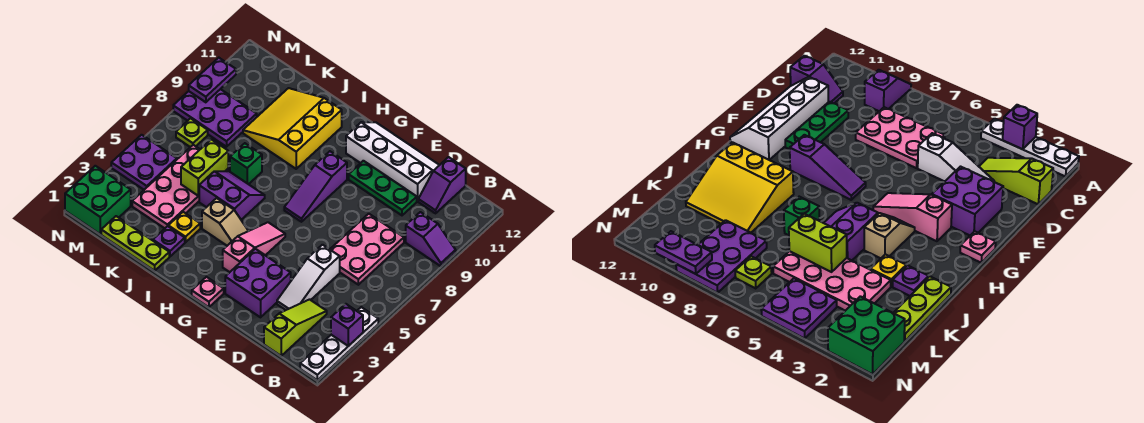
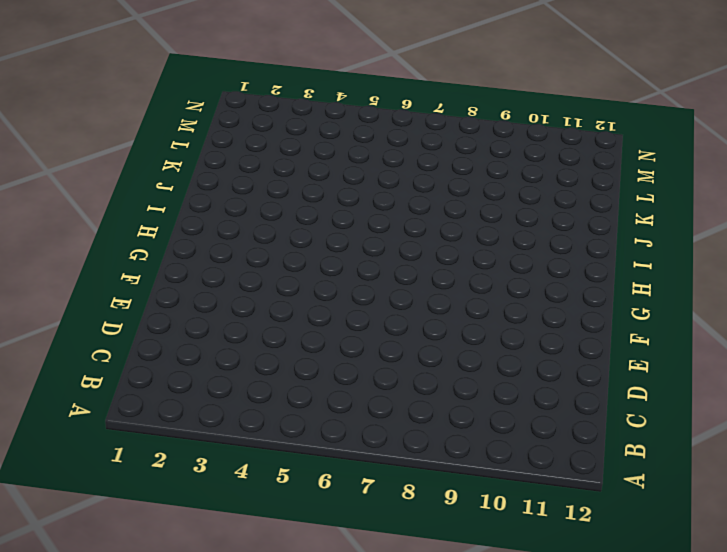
none -> white plate A1:A4 level 1
none -> purple slope A9:B9 level 1 top B
none -> lime slope C1:C3 level 1 top 1

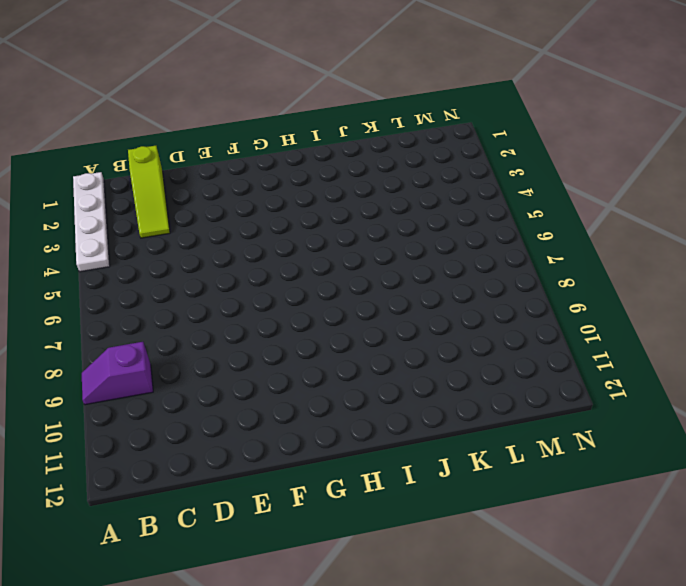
none -> pink plate C6:D8 level 1
none -> purple slope C11:C12 level 1 top 12
none -> white slope D3:D5 level 1 top 5

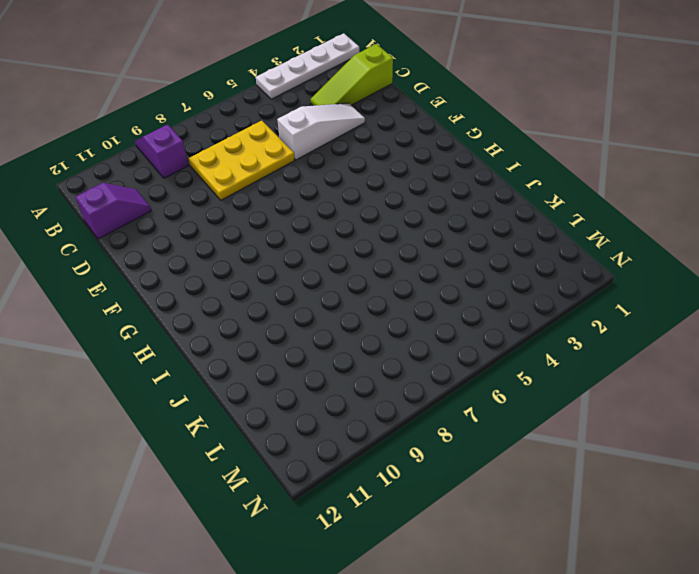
yellow plate C6:D8 level 1 -> pink plate C6:D8 level 1
none -> green plate D10:F10 level 1
none -> white slope D11:G12 level 1 top 11
none -> purple brick E2:F3 level 1

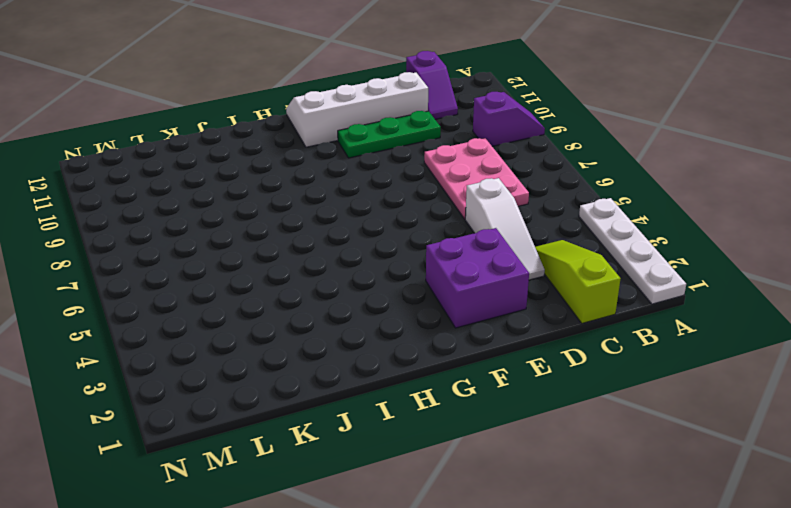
none -> pink plate G1 level 1
none -> pink slope G3:G5 level 1 top 3
none -> purple slope G7:G9 level 1 top 9

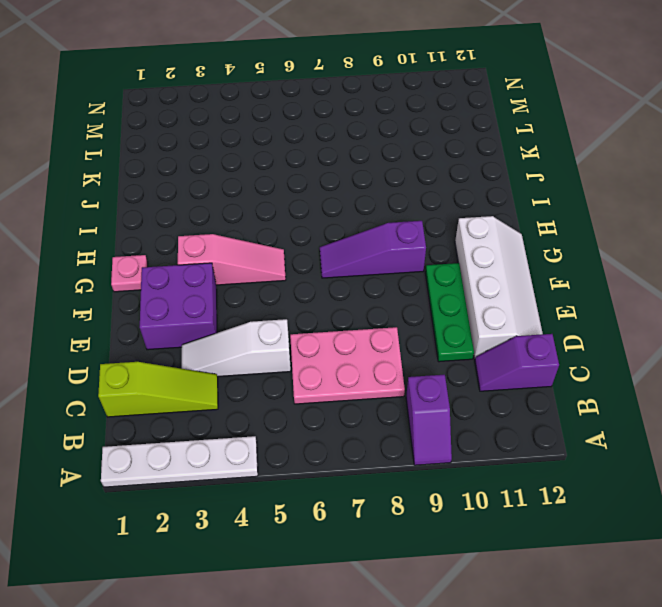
none -> tan slope H4:I4 level 1 top I
none -> purple slope I5:J6 level 1 top 5
none -> yellow slope I9:K11 level 1 top I

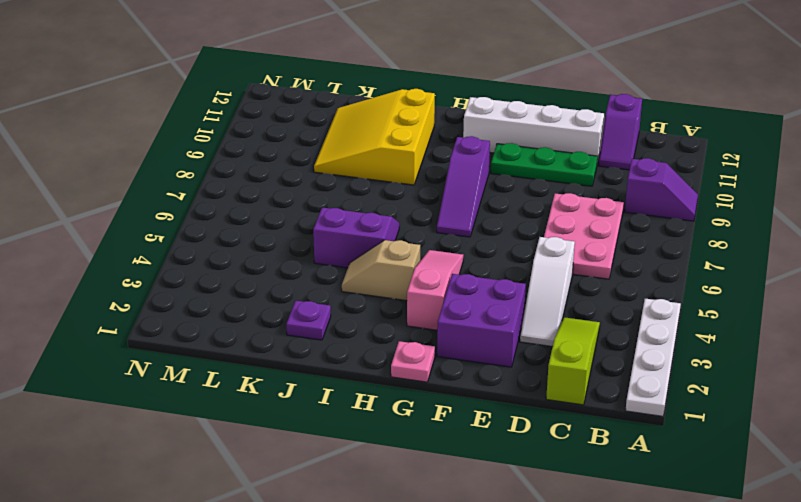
tan slope H4:I4 level 1 top H -> tan slope H4:I4 level 1 top I
none -> lime plate J1:L1 level 1
none -> yellow plate J3 level 1
none -> green brick J7 level 1

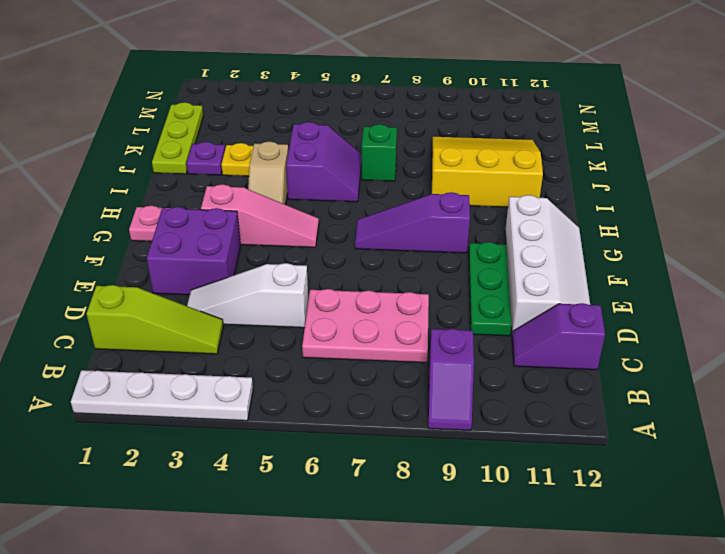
none -> pink plate K3:L6 level 1
none -> purple plate L8:N9 level 1
none -> green brick M1:N2 level 1

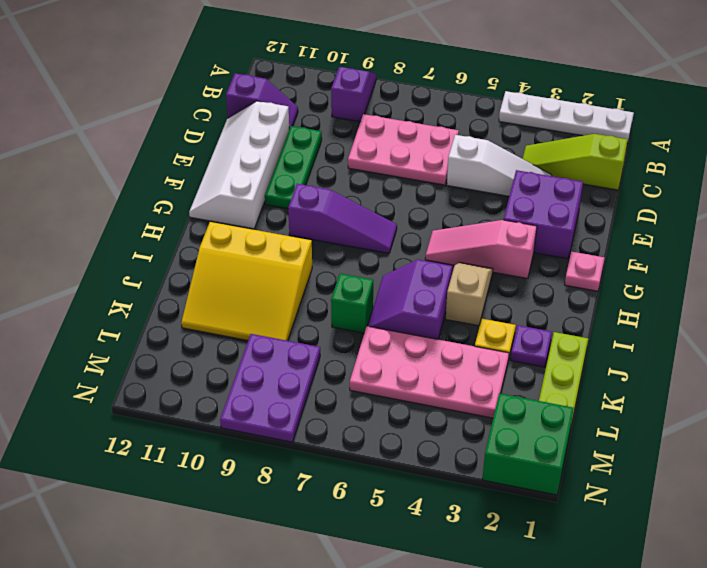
none -> purple plate M4:N5 level 1
none -> lime plate M7 level 1
none -> purple brick A3 level 2

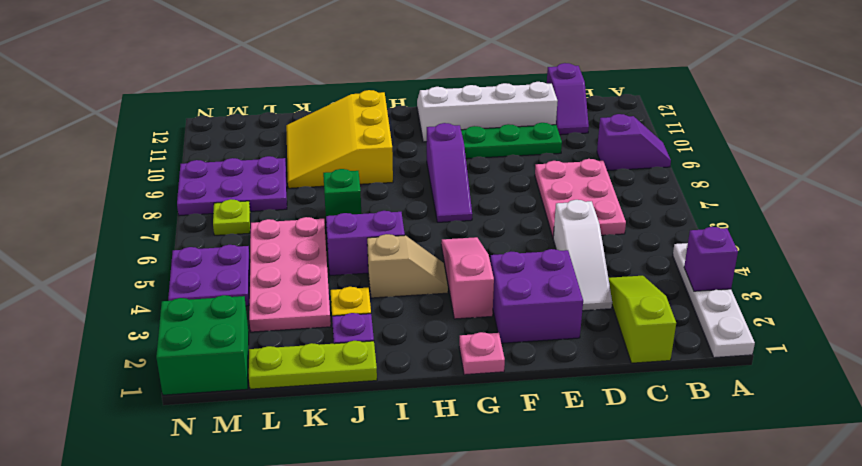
none -> lime brick K5:K6 level 2
none -> purple plate N9:N10 level 2

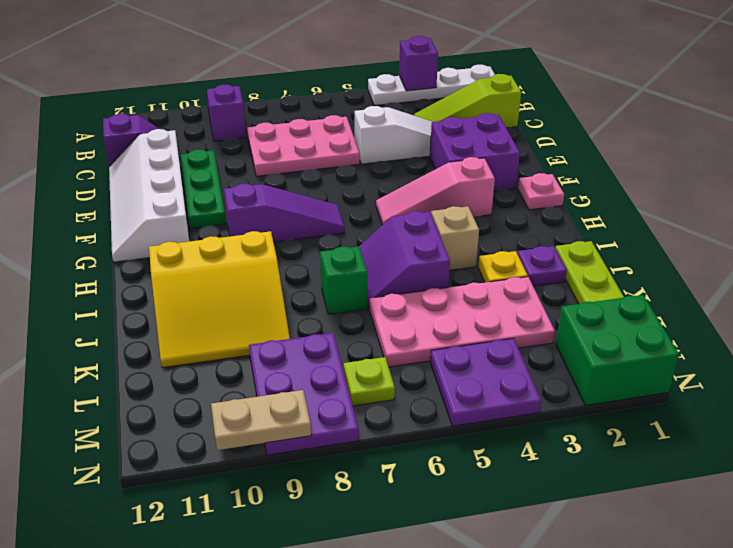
tan plate N9:N10 level 2 -> purple plate N9:N10 level 2
none -> lime brick K5:K6 level 2

